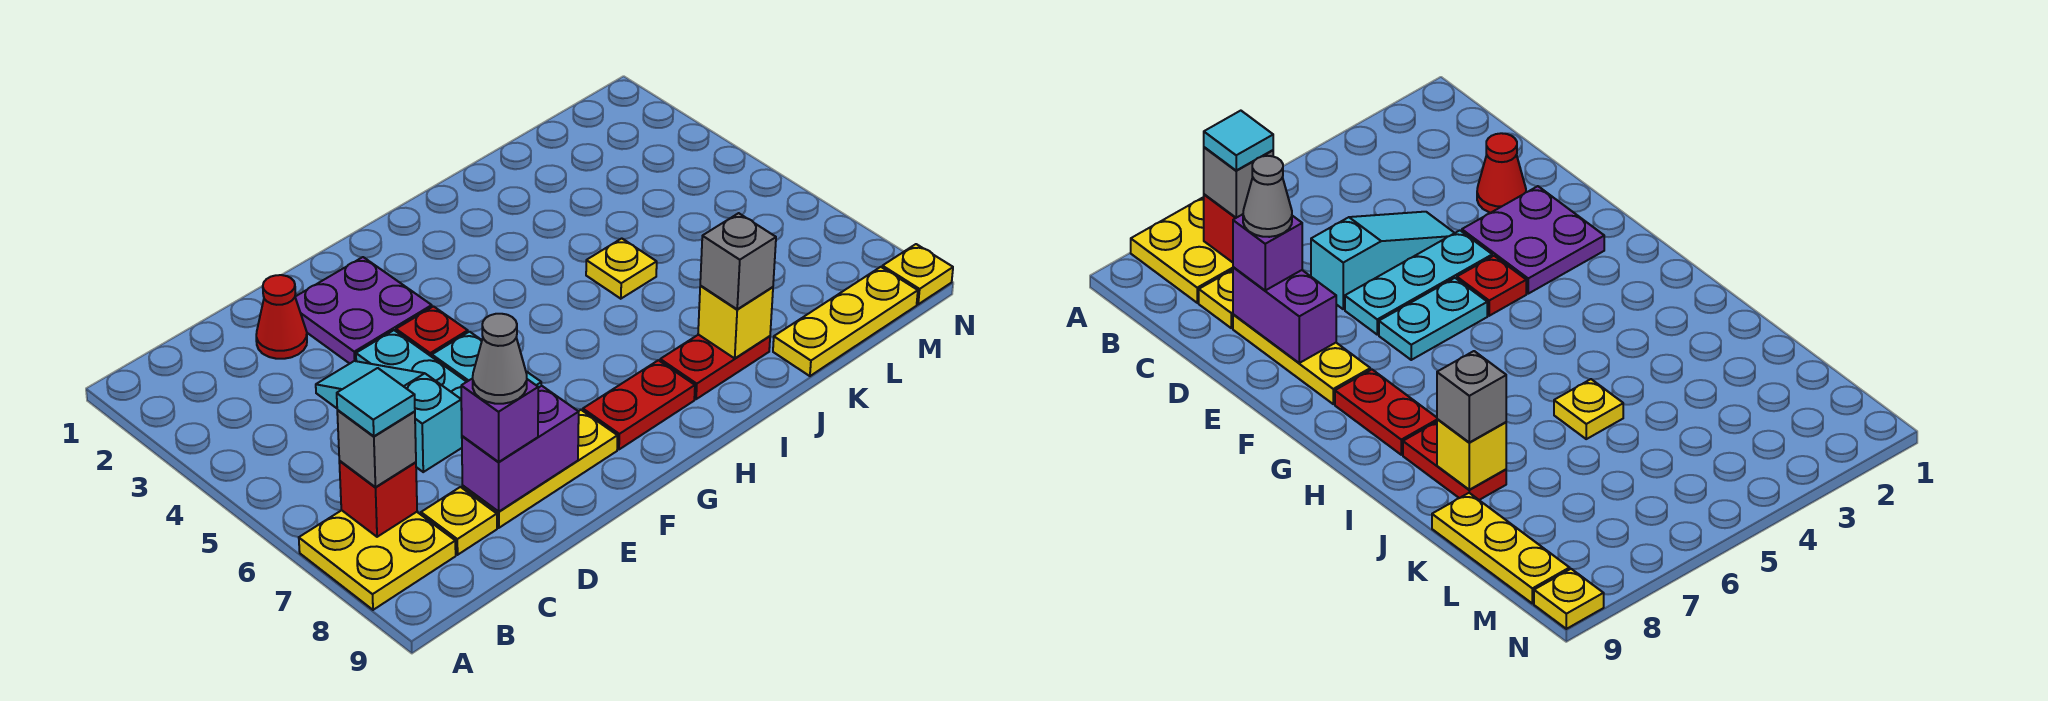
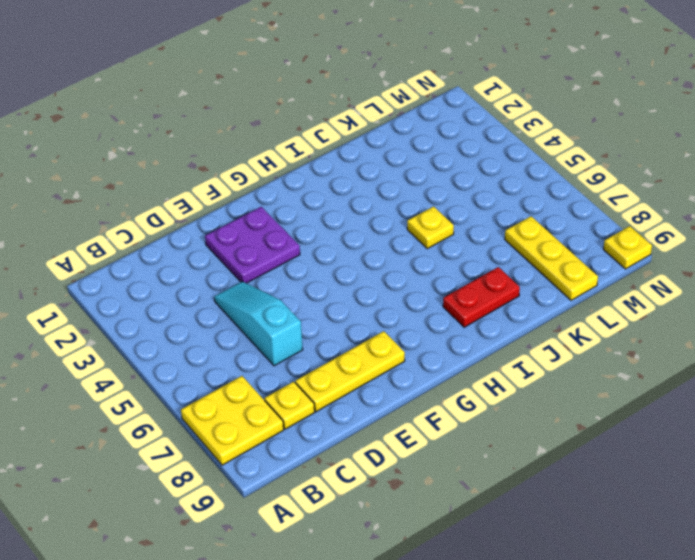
yellow plate L7:L9 level 1 -> yellow plate K9:M9 level 1
none -> red cone D2 level 1
none -> cyan plate E4:E6 level 1
none -> red plate F4 level 1

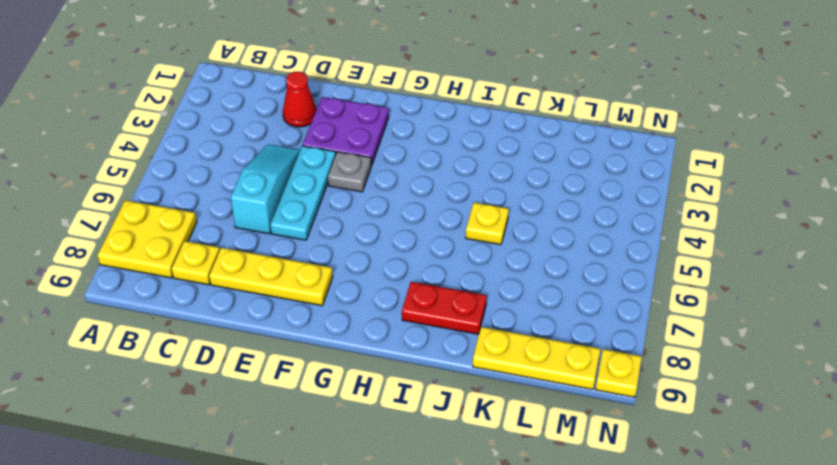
grey plate F4 level 1 -> red plate F4 level 1
none -> cyan plate F5:F6 level 1
none -> red plate G8:H8 level 1
none -> red brick B7 level 2

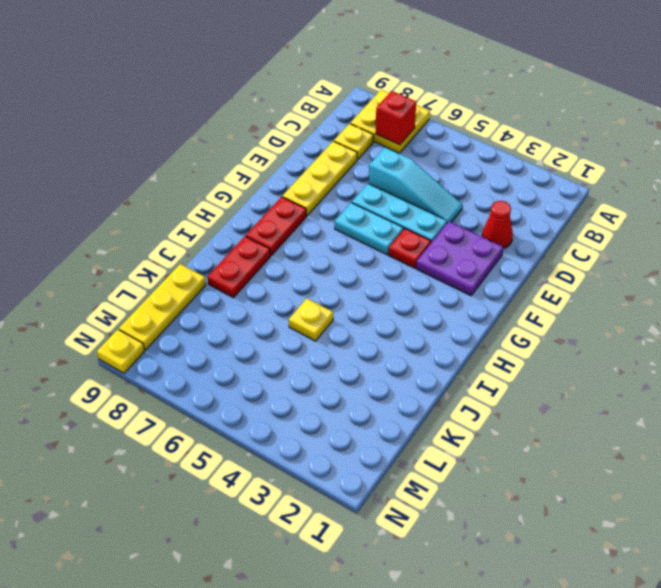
none -> purple brick D8:E8 level 2
none -> yellow brick J8 level 2
none -> grey brick B7 level 3

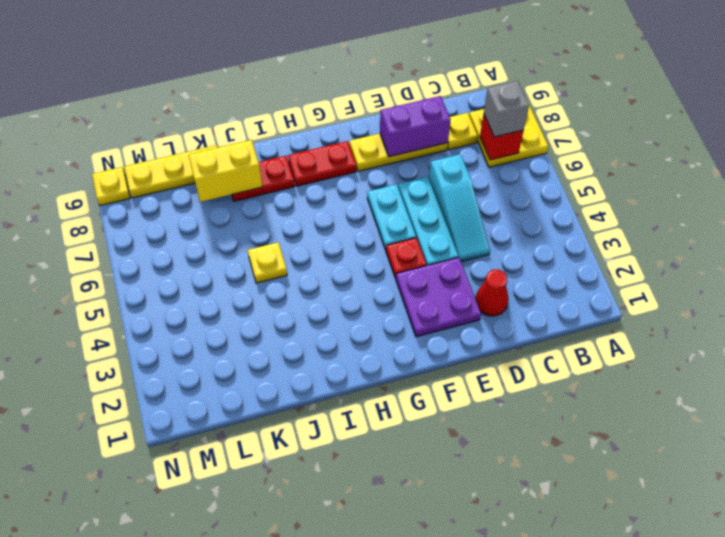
yellow brick J8:K8 level 2 -> yellow brick J8 level 2
none -> purple brick D8 level 3
none -> grey brick J8 level 3
none -> cyan tile B7 level 4

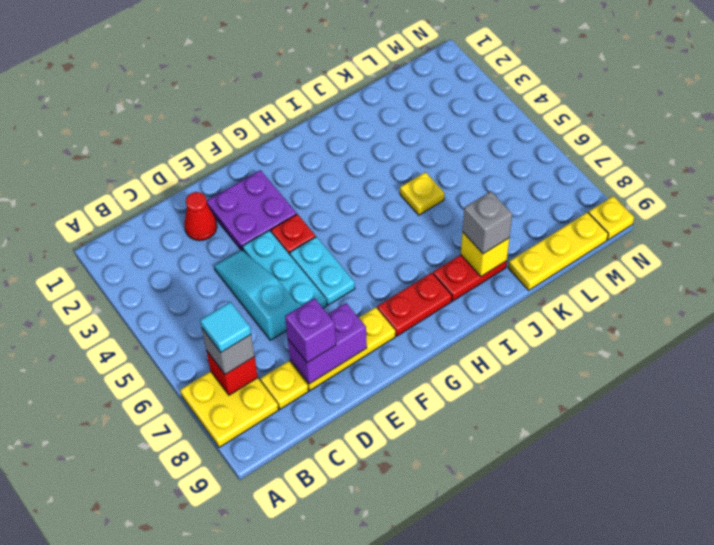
none -> grey cone D8 level 4

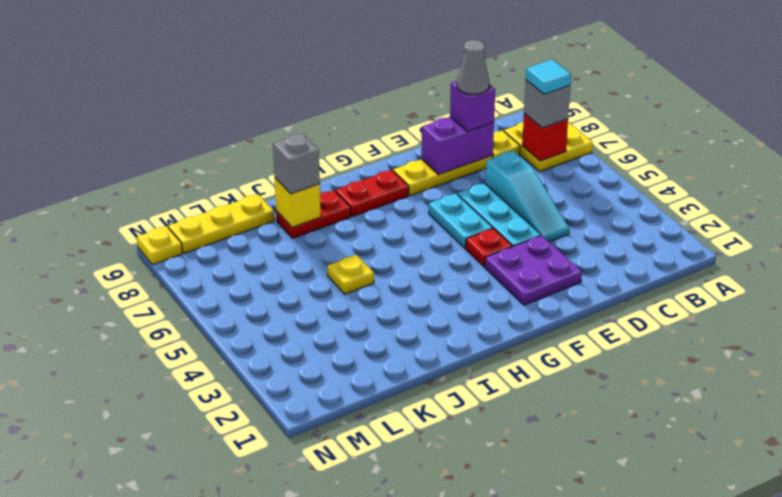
none -> red cone D2 level 1

